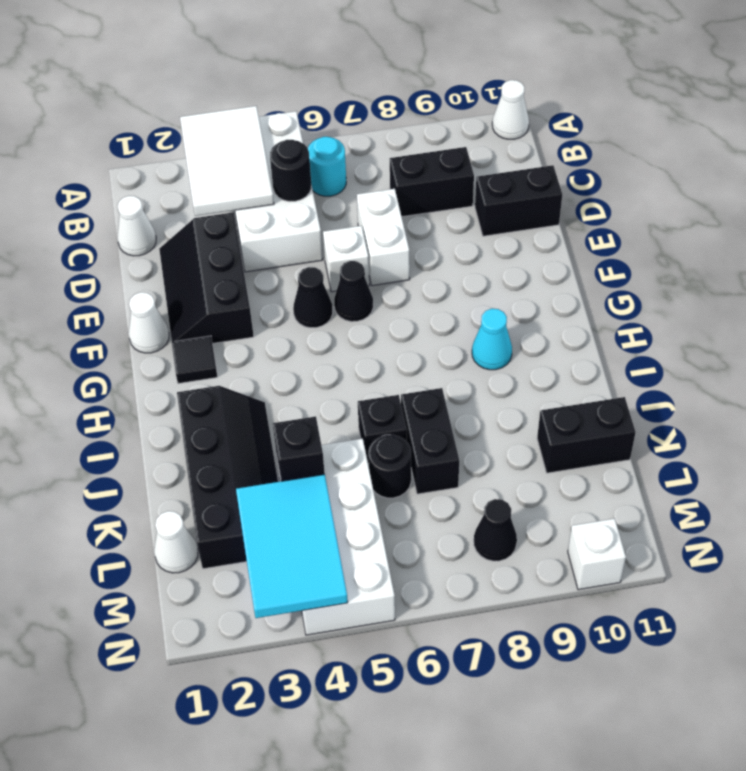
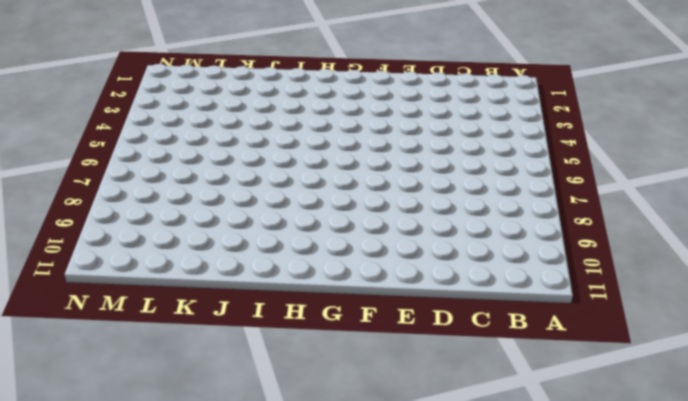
none -> white brick A4:D5 level 1
none -> white cone A11 level 1
none -> cyan round brick B6 level 1

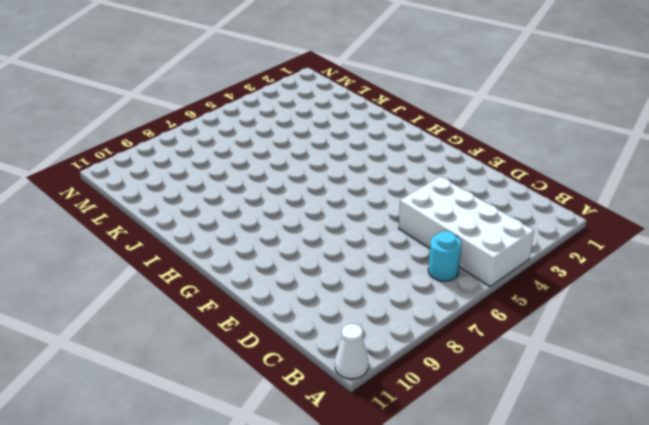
none -> white cone C1 level 1
none -> black brick C8:C9 level 1
none -> black slope D2:F3 level 1 top 3

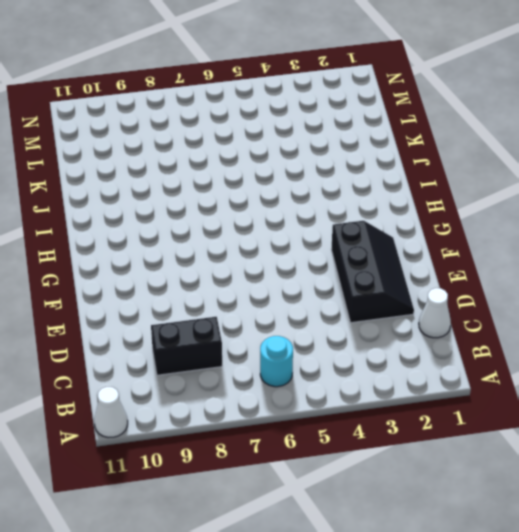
none -> white brick A4:D5 level 1
none -> white brick D7:E7 level 1
none -> black brick D10:D11 level 1

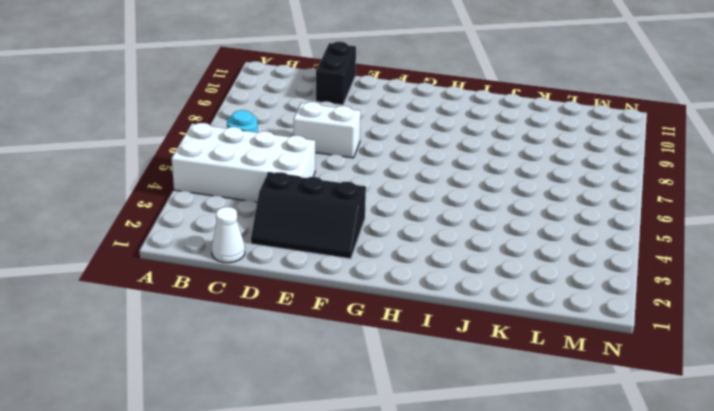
none -> white cone A11 level 1
none -> black brick C8:C9 level 1
none -> white brick E6 level 1

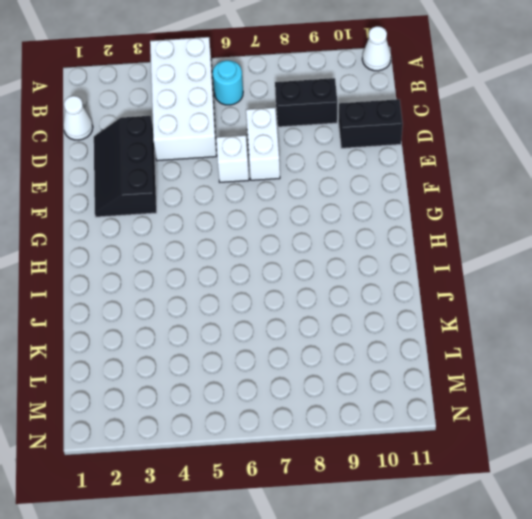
none -> white cone F1 level 1
none -> black cone F5 level 1
none -> black cone F6 level 1

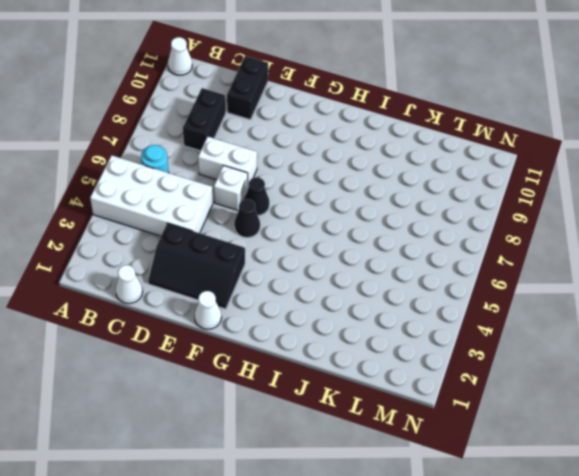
none -> black tile G2 level 1
none -> cyan cone H9 level 1
none -> black slope I2:L3 level 1 top 2

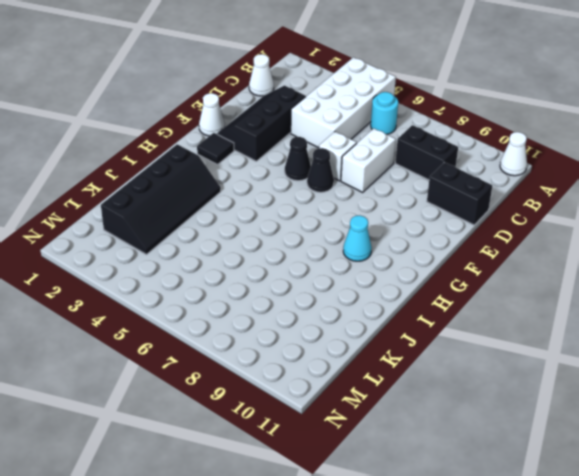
none -> black brick J6 level 1
none -> black brick J7:K7 level 1
none -> white brick K4:N5 level 1

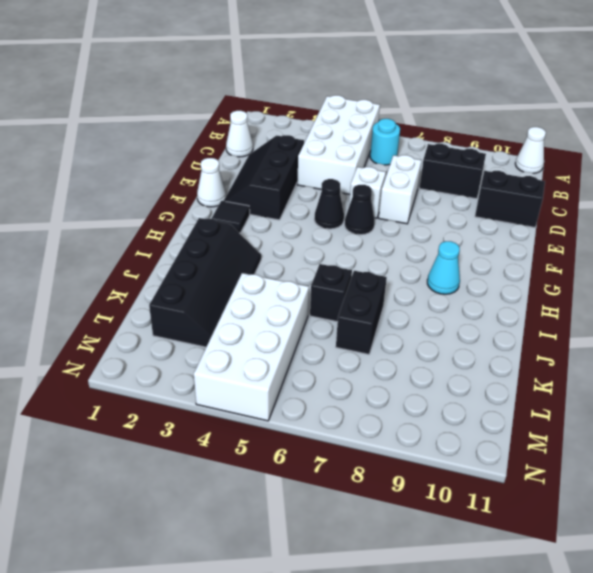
none -> black round brick K6 level 1
none -> black brick K10:K11 level 1
none -> white cone L1 level 1

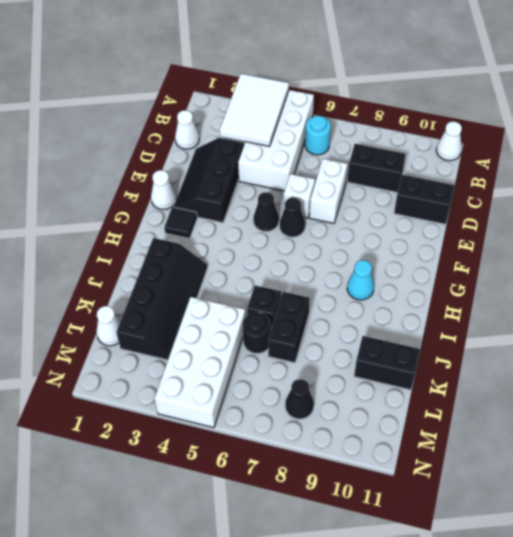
none -> white brick N10 level 1
none -> black round brick C5 level 2
none -> black brick K4 level 2

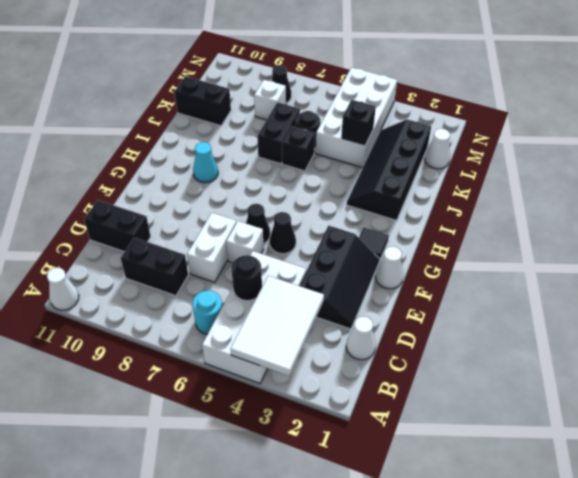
white brick L8 level 1 -> white brick N10 level 1
none -> cyan tile L3:N4 level 2

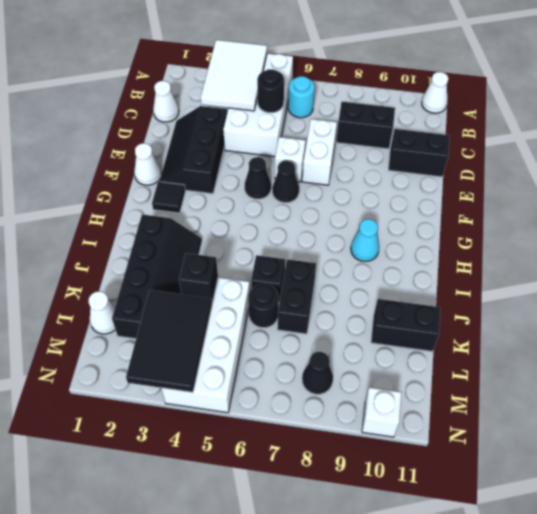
black tile L3:N4 level 2 -> cyan tile L3:N4 level 2

